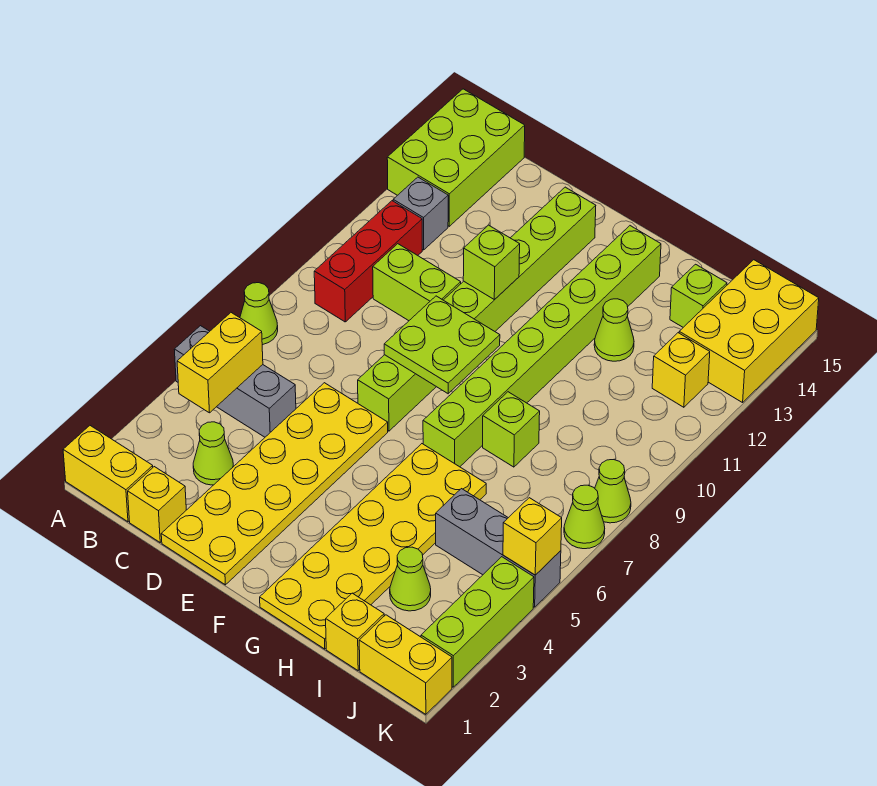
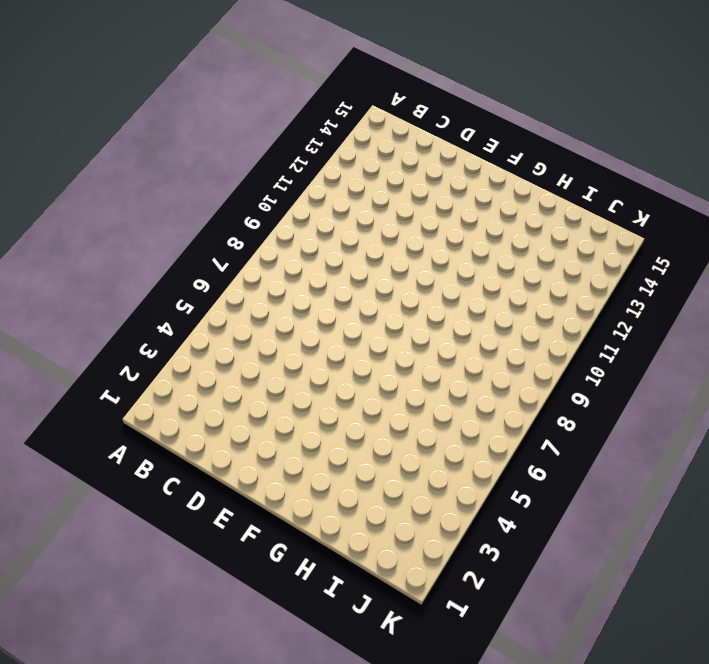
none -> yellow brick A1:B1 level 1
none -> grey brick A5:C5 level 1
none -> lime cone A7 level 1

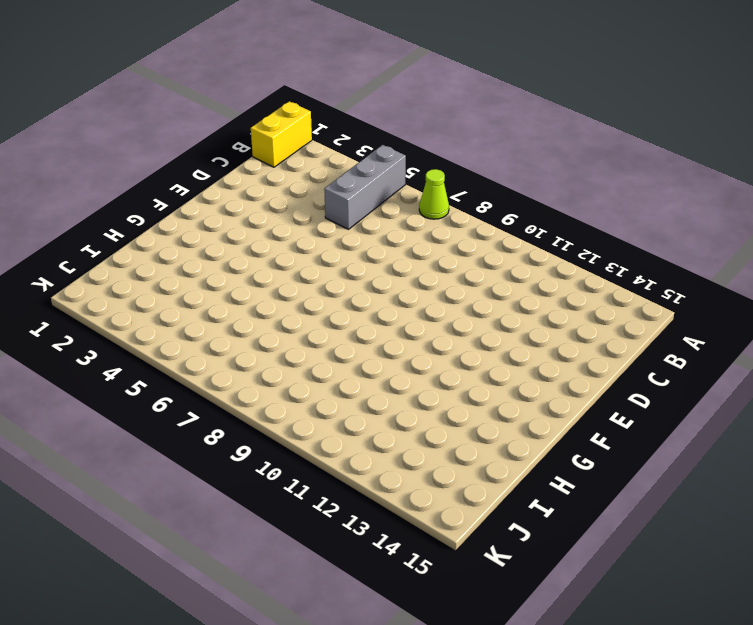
none -> lime brick A13:B15 level 1
none -> red brick B9:B11 level 1
none -> grey brick B12 level 1

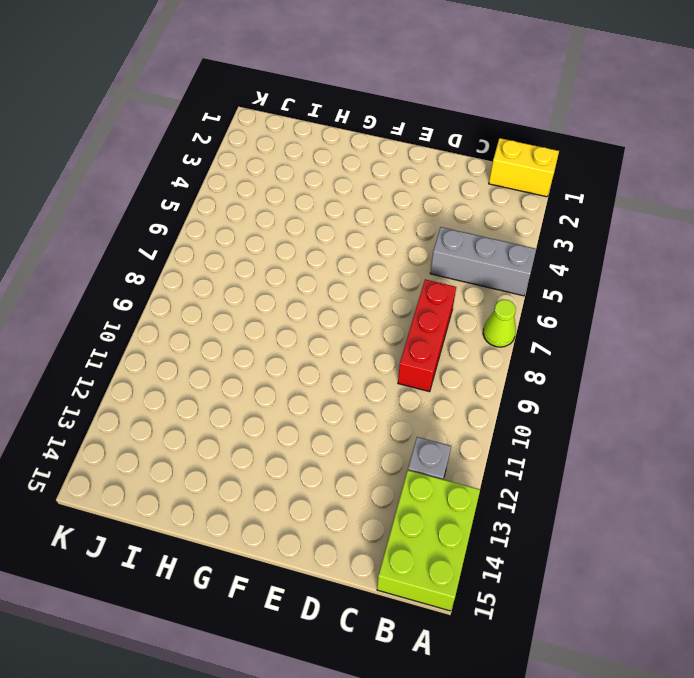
red brick C7:C9 level 1 -> red brick B9:B11 level 1
none -> yellow brick C1 level 1
none -> lime cone C3 level 1
none -> lime brick C10:D10 level 1

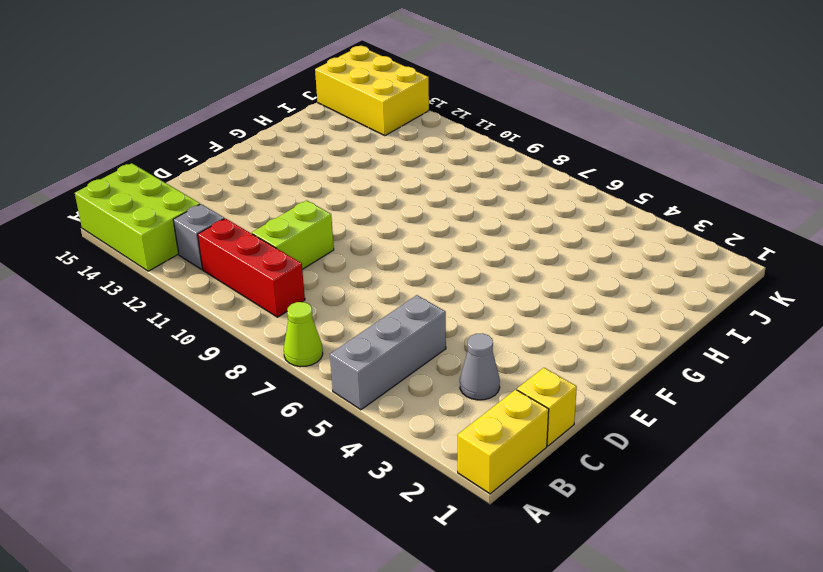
grey cone C3 level 1 -> lime cone C3 level 1
none -> yellow plate D1:E6 level 1
none -> lime brick E7:E14 level 1
none -> yellow plate G1:H6 level 1

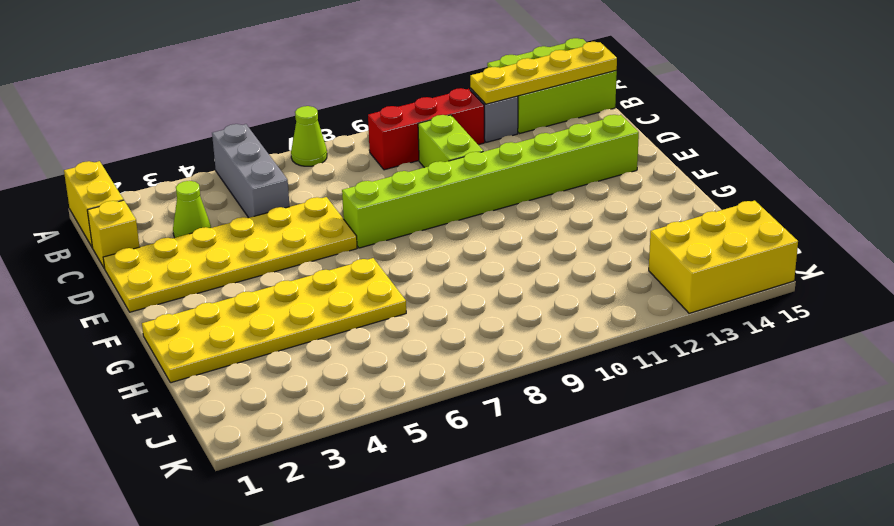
yellow plate B12:B15 level 2 -> none
none -> lime brick G7:G14 level 1
none -> lime brick H8 level 1
none -> lime cone H12 level 1

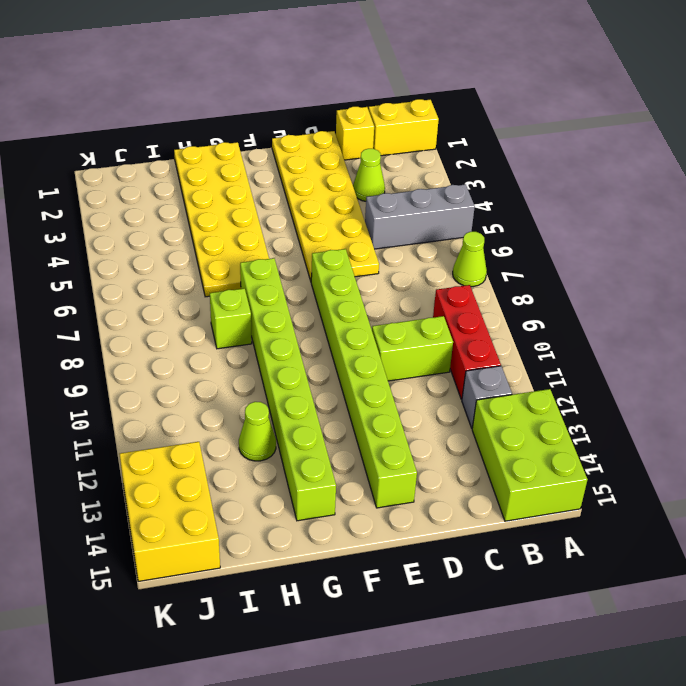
none -> yellow brick I1 level 1
none -> lime cone I3 level 1
none -> grey brick I5:K5 level 1

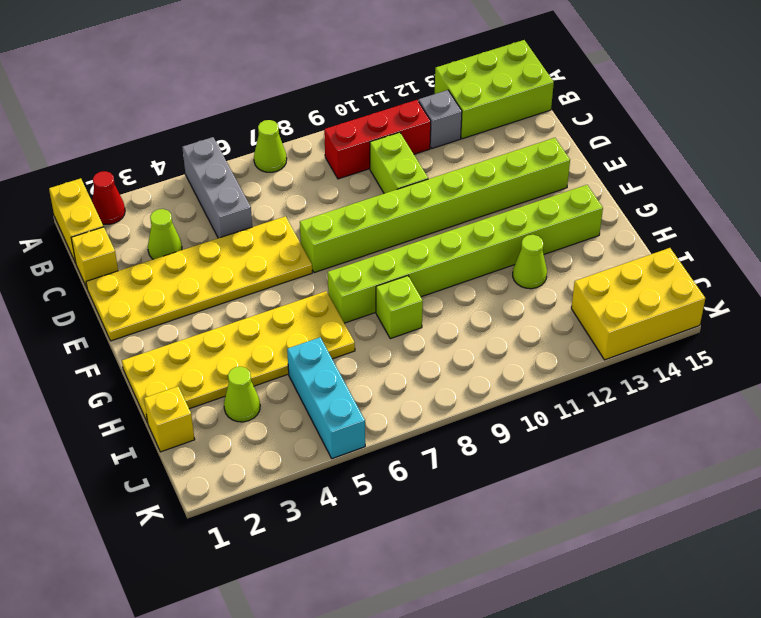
red cone A2 level 1 -> none
cyan brick I5:K5 level 1 -> grey brick I5:K5 level 1
none -> lime brick I14 level 1
none -> yellow brick J1:K1 level 1
none -> yellow brick J12 level 1

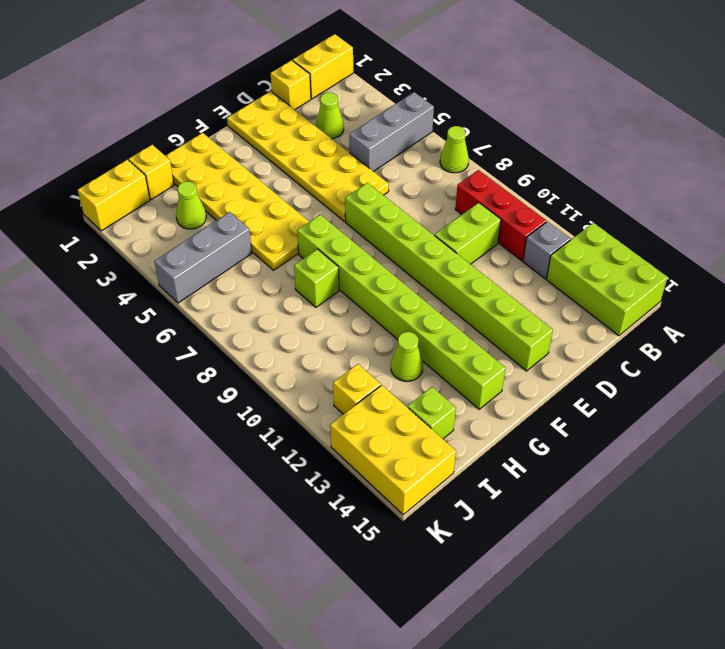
none -> lime brick K2:K4 level 1
none -> lime cone K7 level 1
none -> lime cone K8 level 1

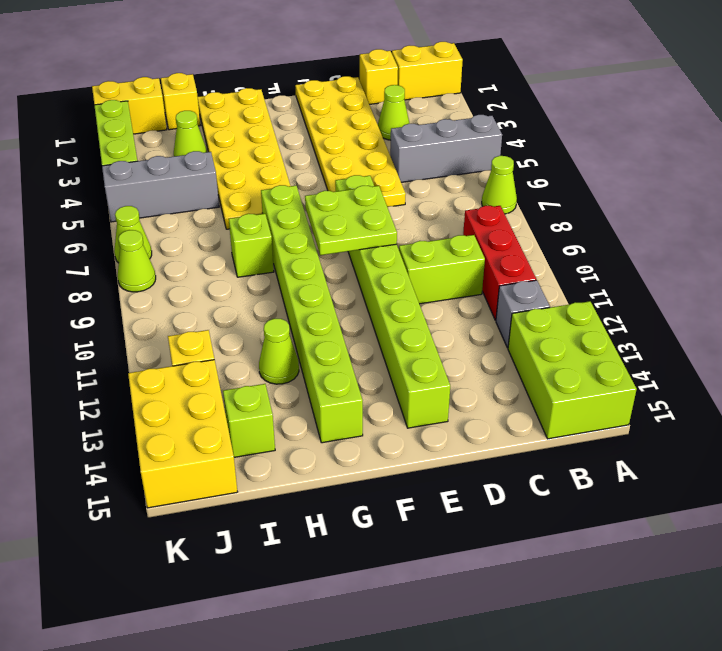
none -> yellow brick B4:B5 level 2
none -> lime brick E11 level 2
none -> yellow brick K5 level 2

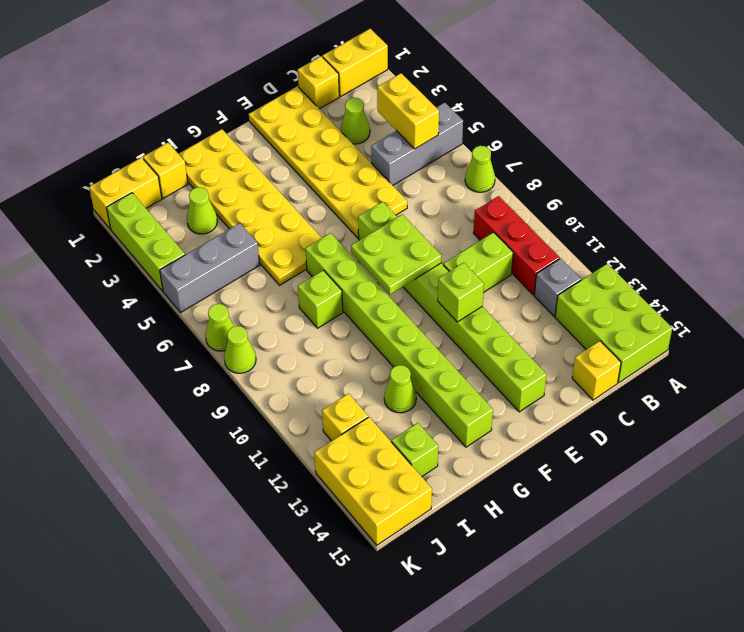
yellow brick C15 level 1 -> yellow brick K5 level 2

